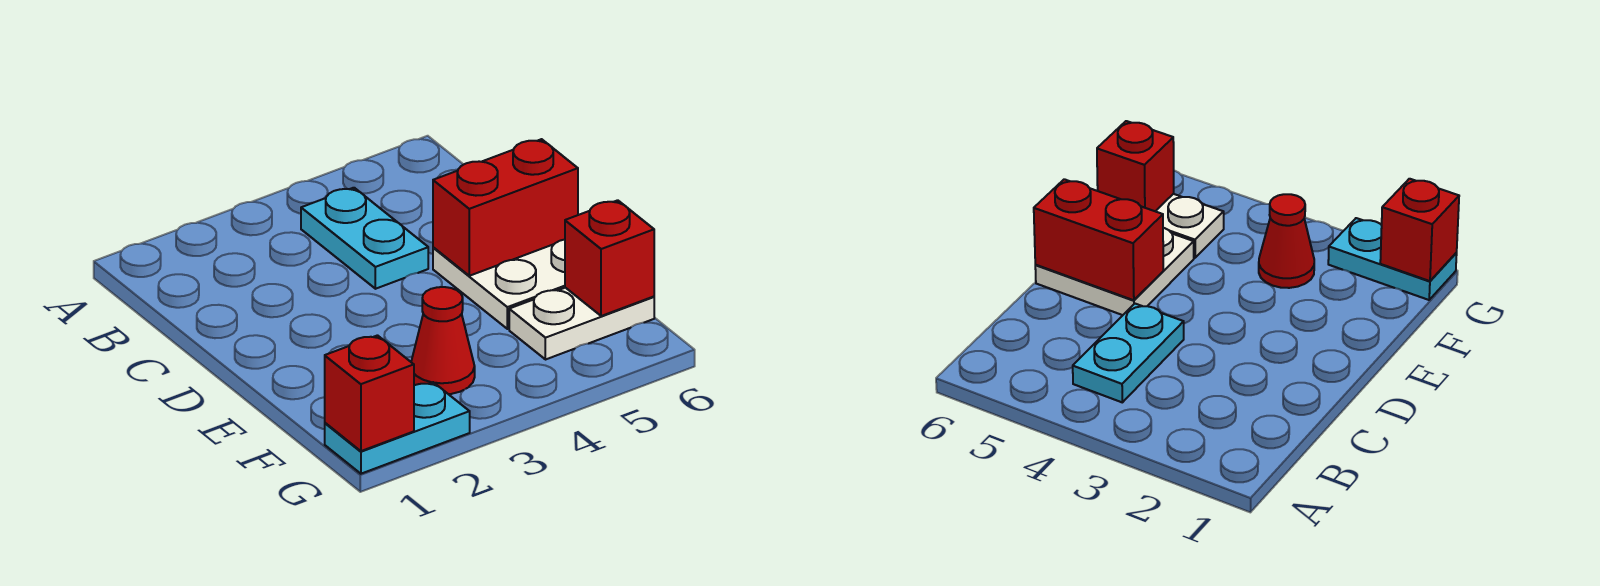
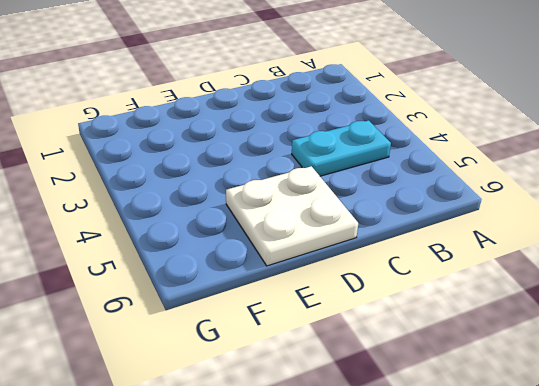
none -> red cone F3 level 1
none -> white plate F5:F6 level 1

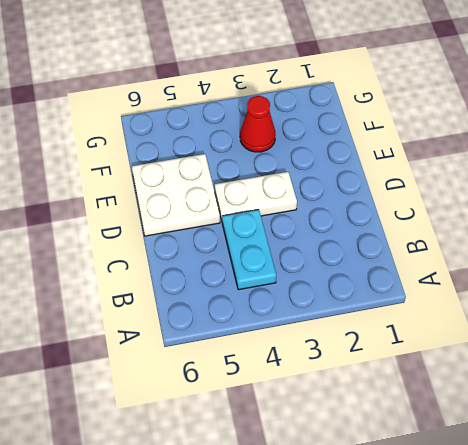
white plate D3:D4 level 1 -> white plate F5:F6 level 1
none -> cyan plate G1:G2 level 1
none -> red brick D5:D6 level 2

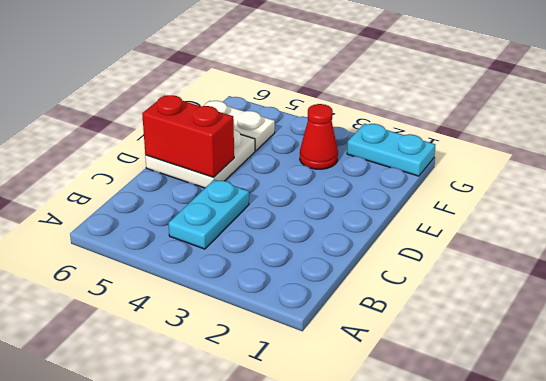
none -> red brick F6 level 2
none -> red brick G1 level 2

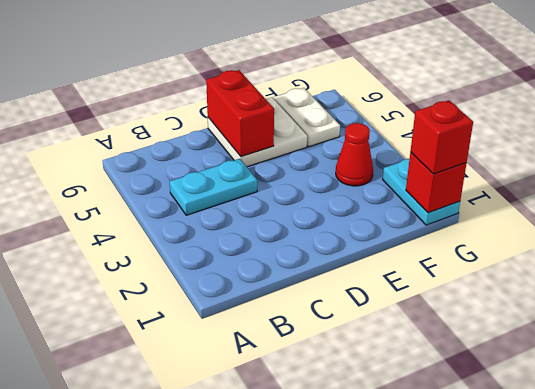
red brick G1 level 3 -> red brick F6 level 2

